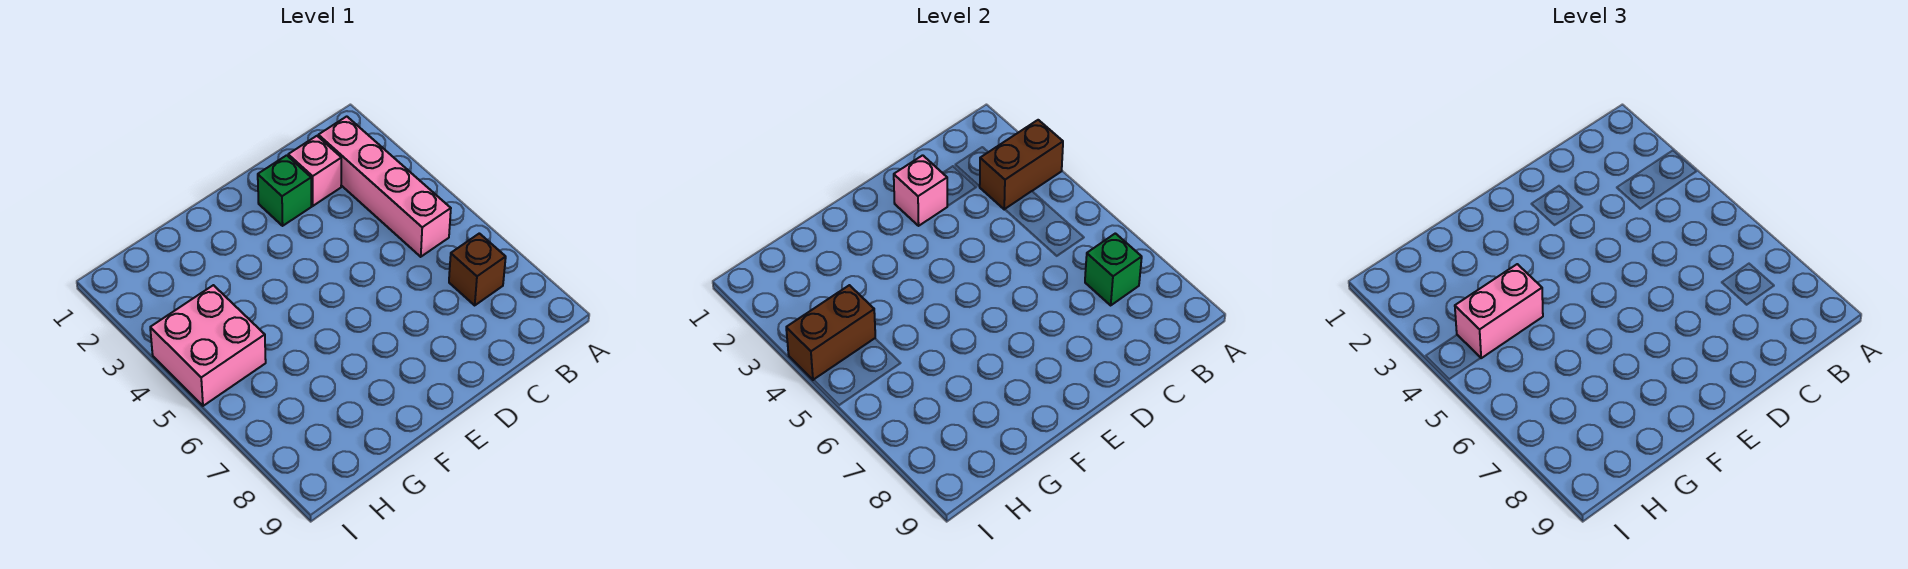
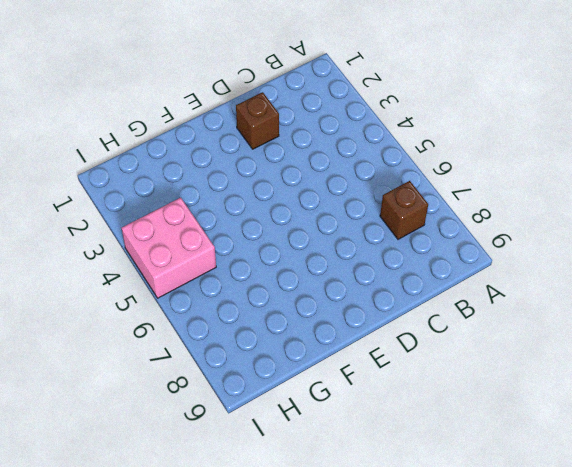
brown brick D2 level 1 -> green brick D2 level 1
none -> pink brick B2:B5 level 1
none -> pink brick C2 level 1

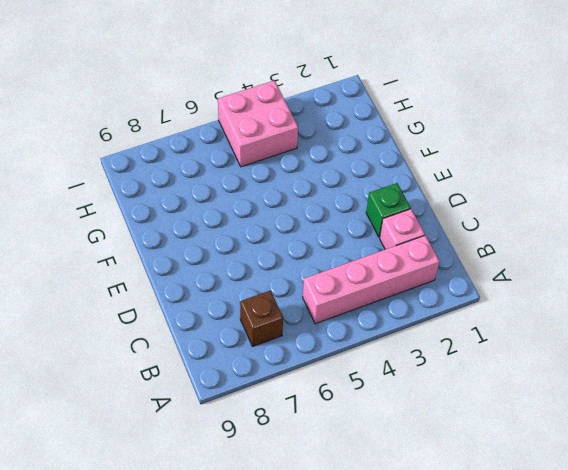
none -> brown brick A3:B3 level 2
none -> green brick B7 level 2

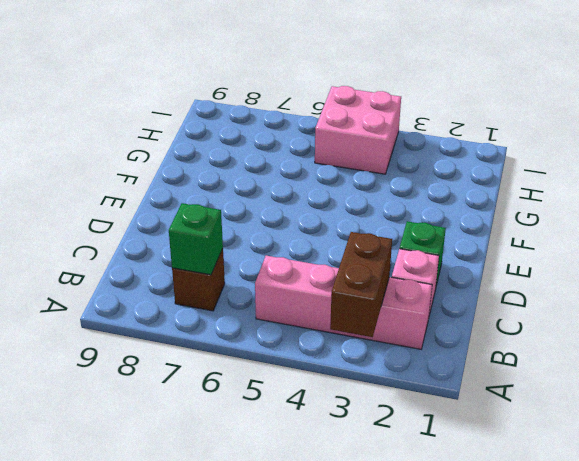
none -> pink brick D2 level 2
none -> brown brick H4:I4 level 2

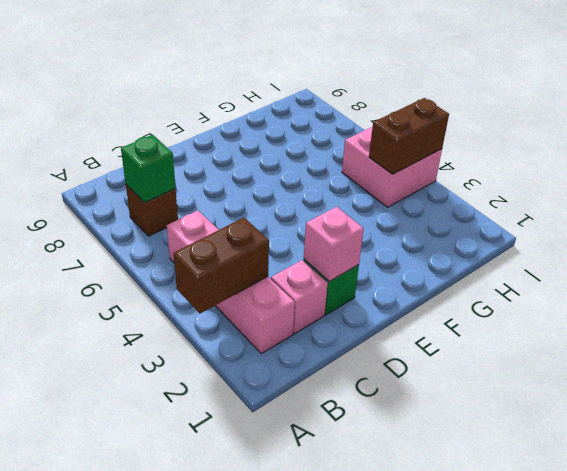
none -> pink brick G4:H4 level 3

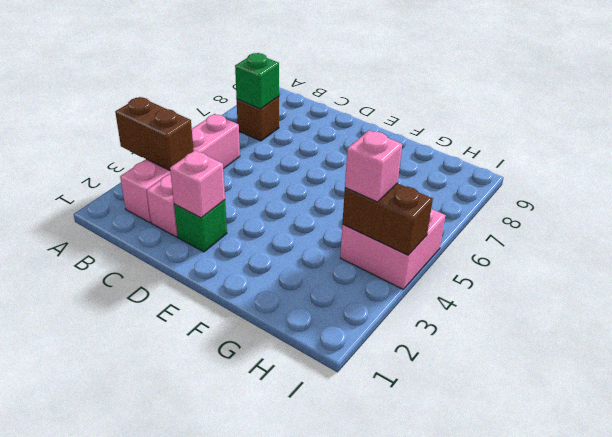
pink brick H4 level 3 -> pink brick G4:H4 level 3

